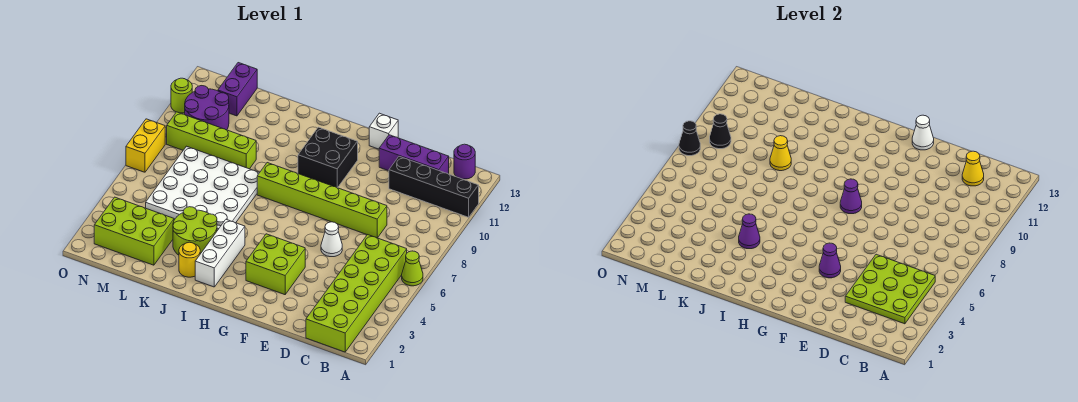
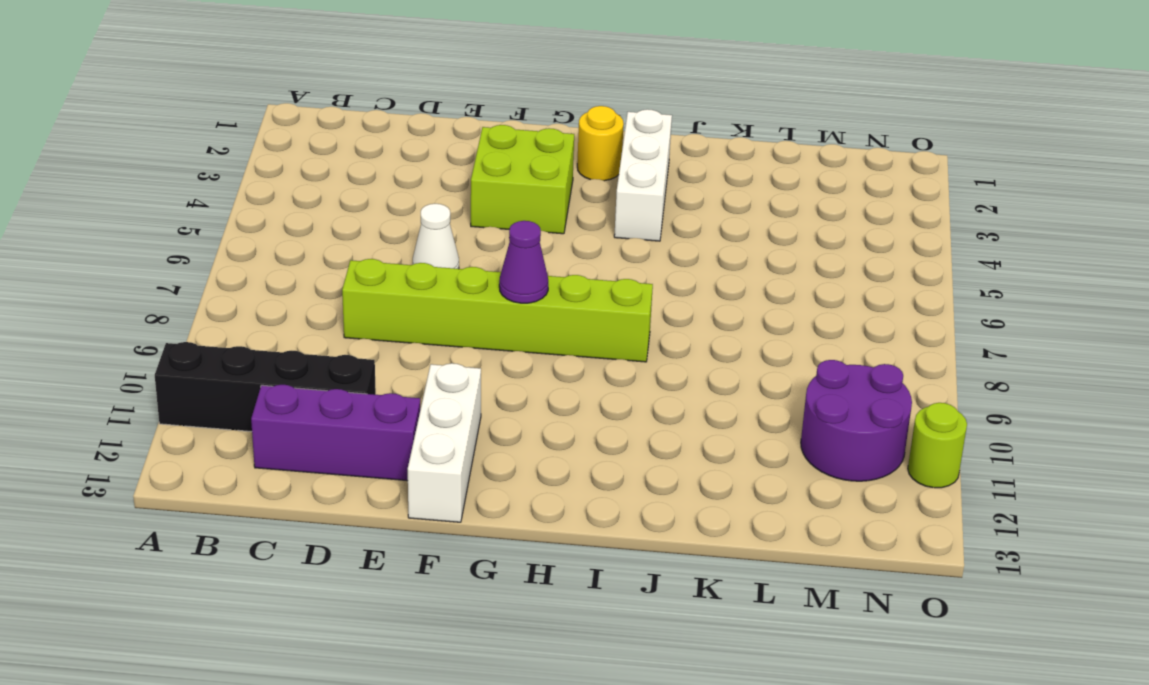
white brick F11:F13 level 1 -> white brick F13 level 1
yellow round brick H2 level 1 -> yellow round brick J2 level 1
none -> lime cone A6 level 1
none -> lime brick B1:C6 level 1
none -> purple round brick B13 level 1

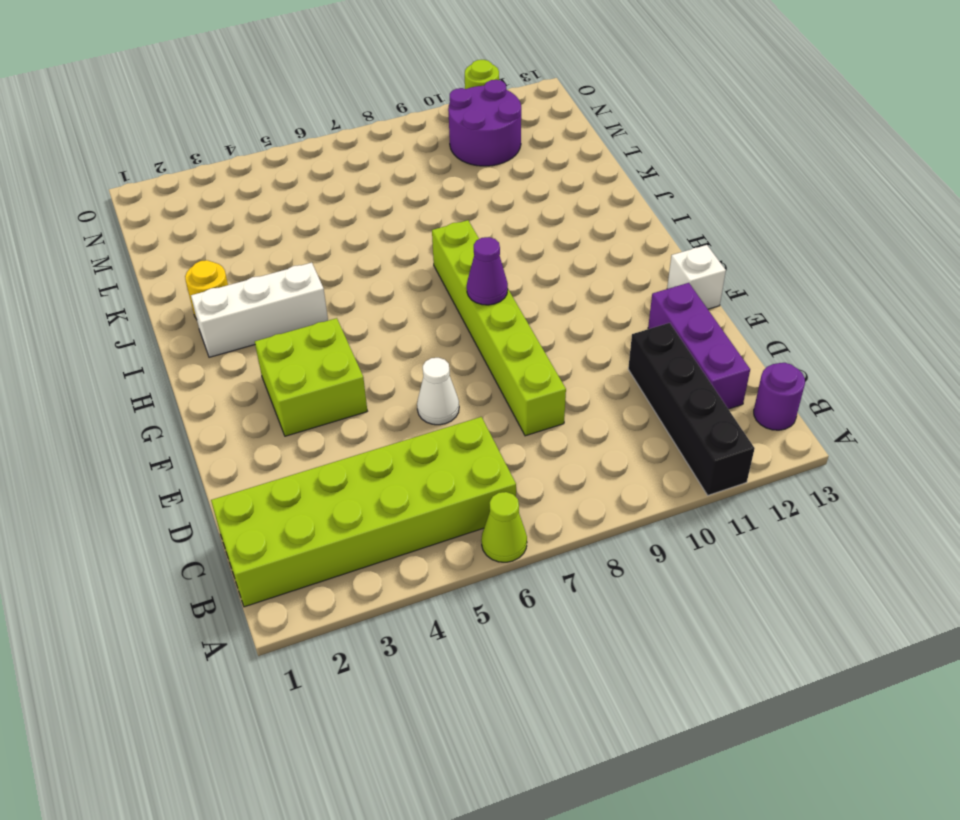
none -> black brick G10:H11 level 1
none -> lime round brick J3:K4 level 1
none -> white plate J5:M8 level 1

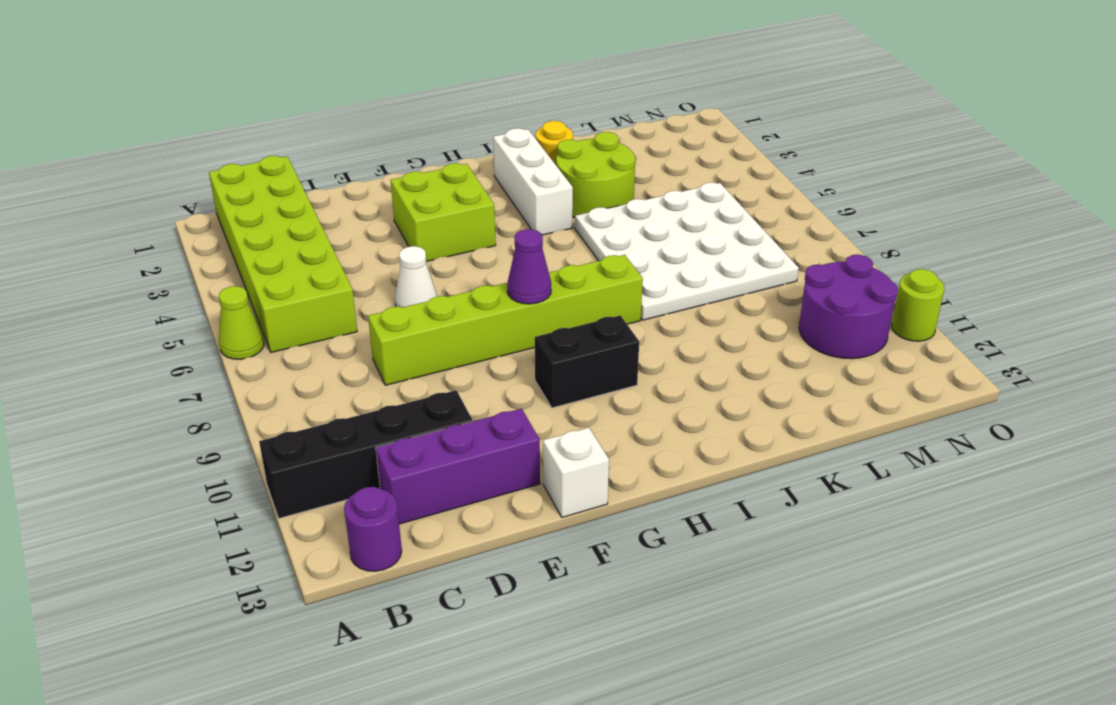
black brick G10:H10 level 1 -> black brick G10:H11 level 1
none -> lime brick K9:N9 level 1
none -> lime brick L2:N3 level 1
none -> purple brick M12:M13 level 1

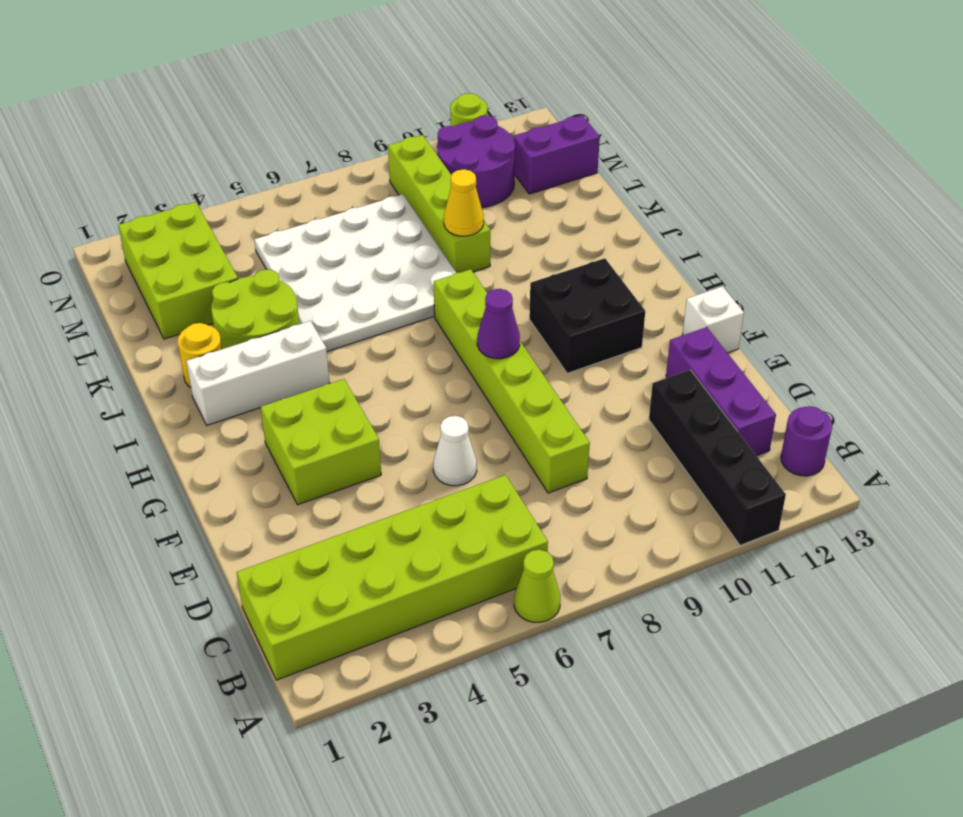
none -> yellow brick O7:O8 level 1
none -> lime plate B3:D5 level 2
none -> yellow cone C12 level 2

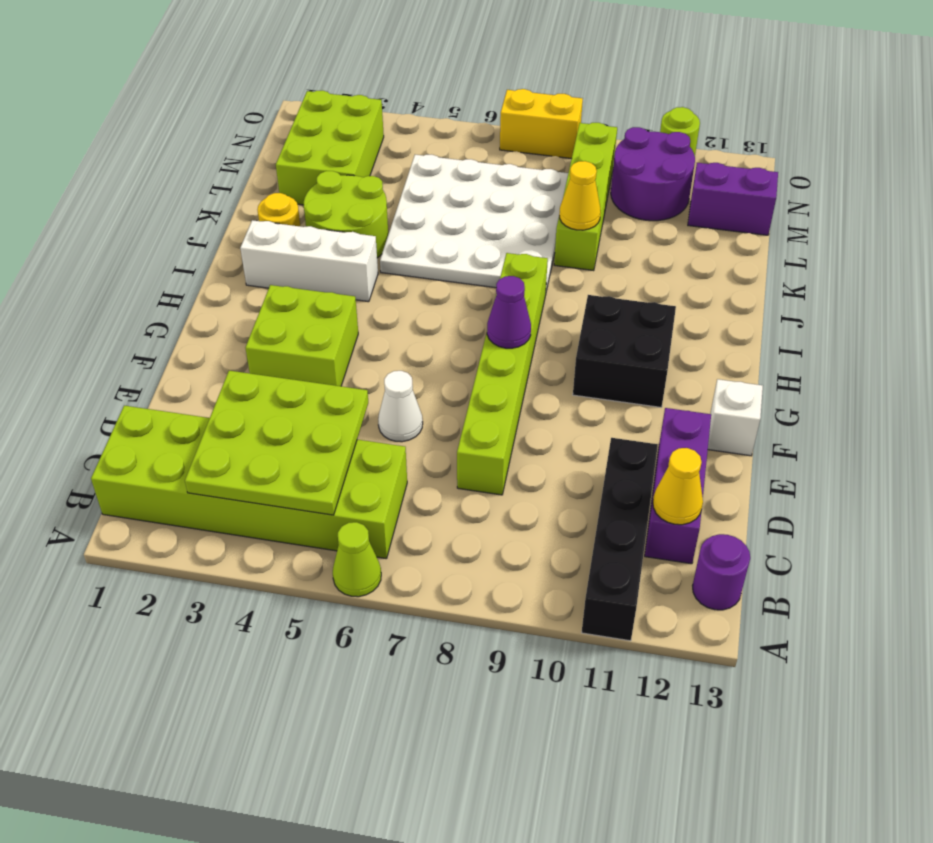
none -> purple cone F4 level 2
none -> white cone F13 level 2
none -> purple cone J4 level 2

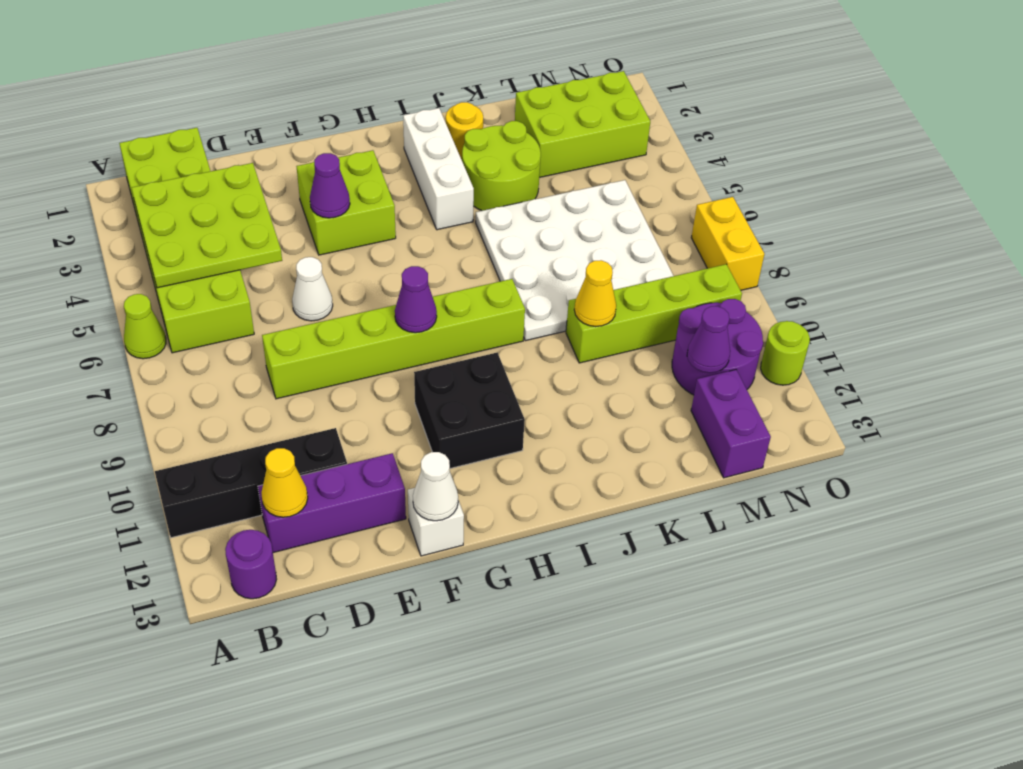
purple cone M11 level 2 -> purple cone J4 level 2
none -> black cone N9 level 2
none -> black cone O8 level 2

